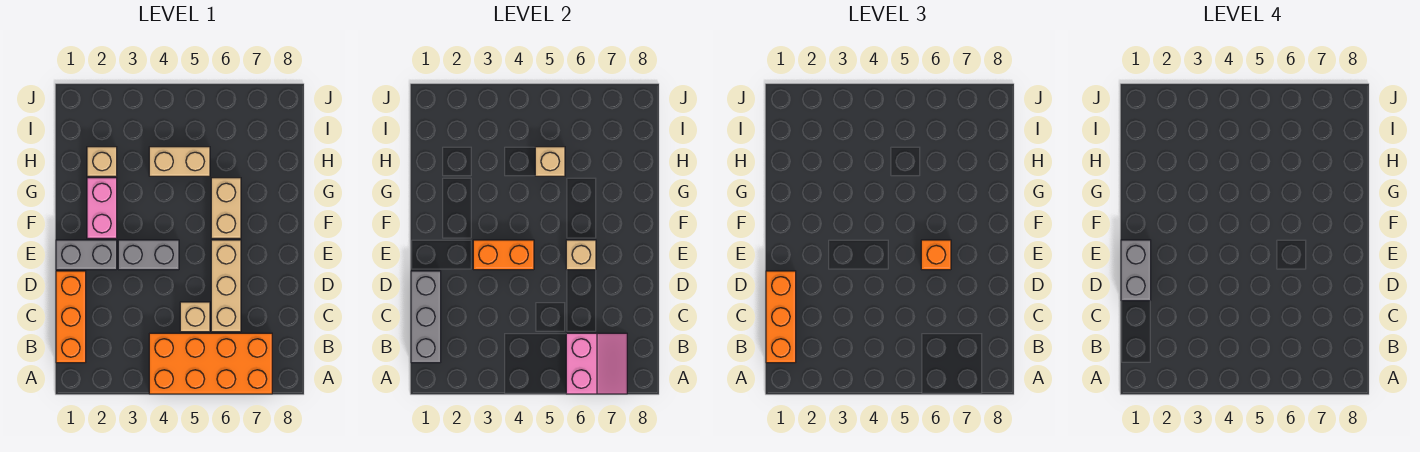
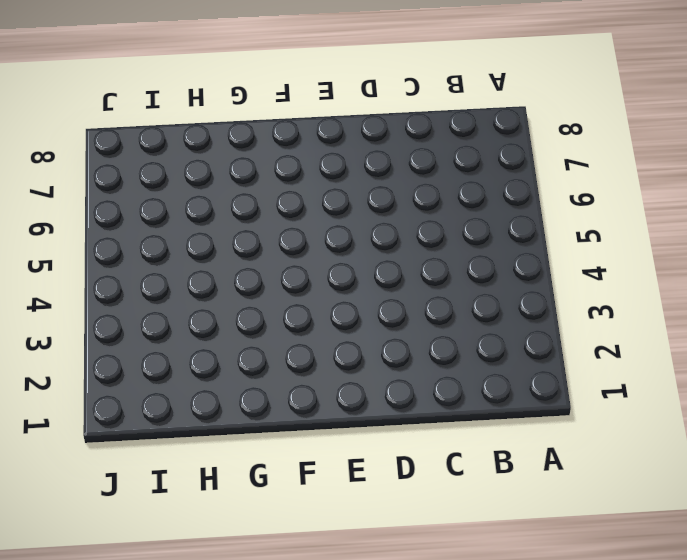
none -> orange brick A4:B7 level 1
none -> orange brick B1:D1 level 1
none -> tan brick C5 level 1

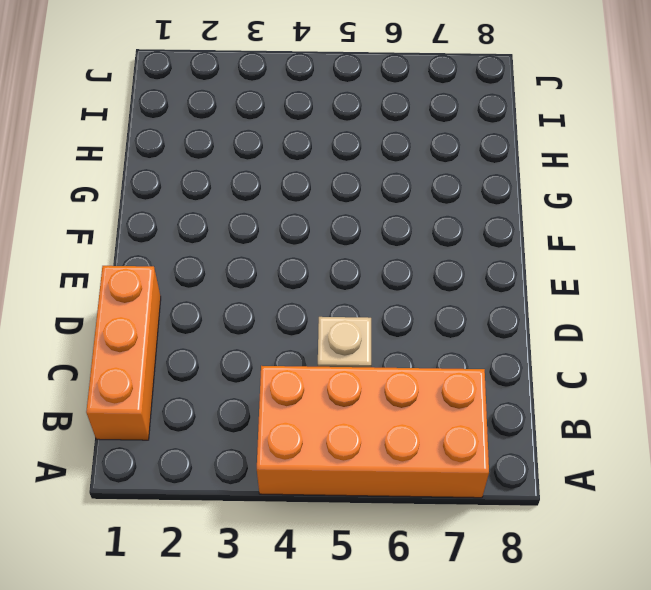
none -> tan brick C6:E6 level 1
none -> grey brick E1:E2 level 1
none -> grey brick E3:E4 level 1

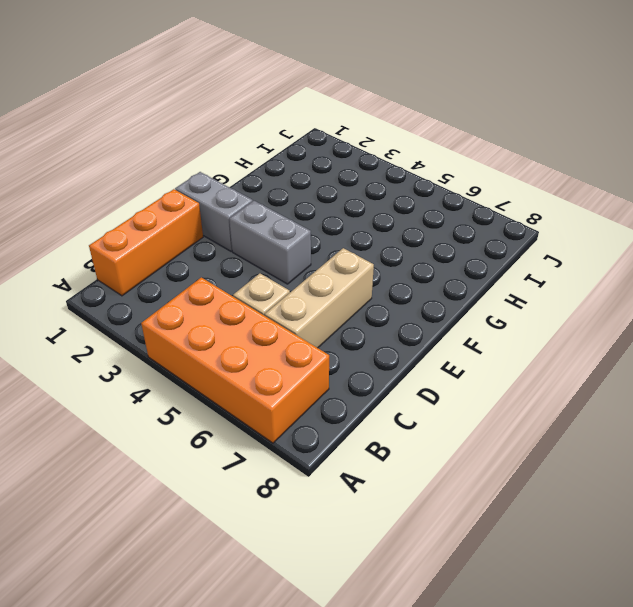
none -> pink brick F2:G2 level 1
none -> tan brick F6:G6 level 1
none -> tan brick H2 level 1

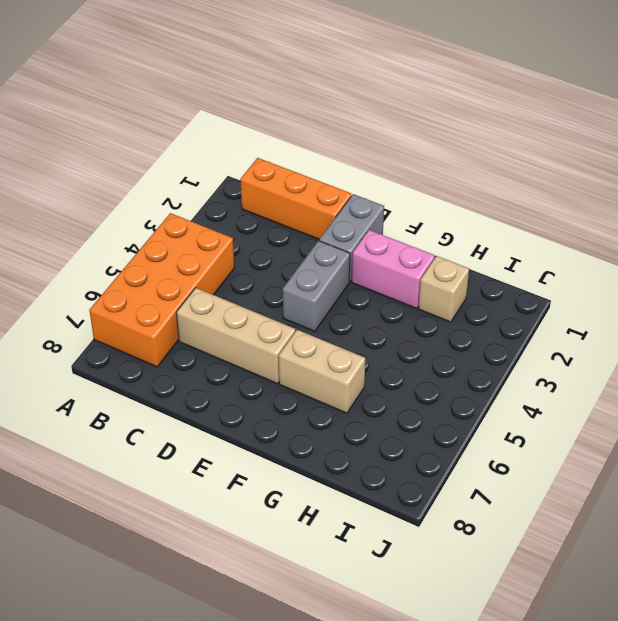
none -> tan brick C5 level 1
none -> tan brick H4:H5 level 1
none -> pink slope A6:B7 level 2 top 6

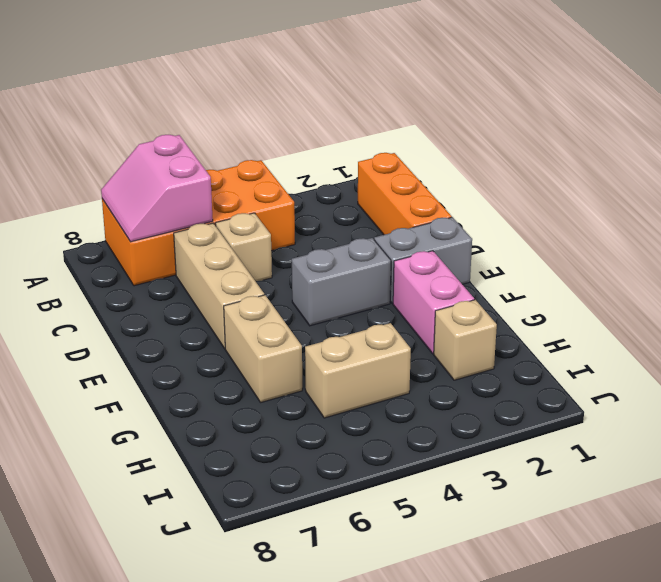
none -> grey brick B1:D1 level 2
none -> orange brick E3:E4 level 2
none -> tan brick E6 level 2

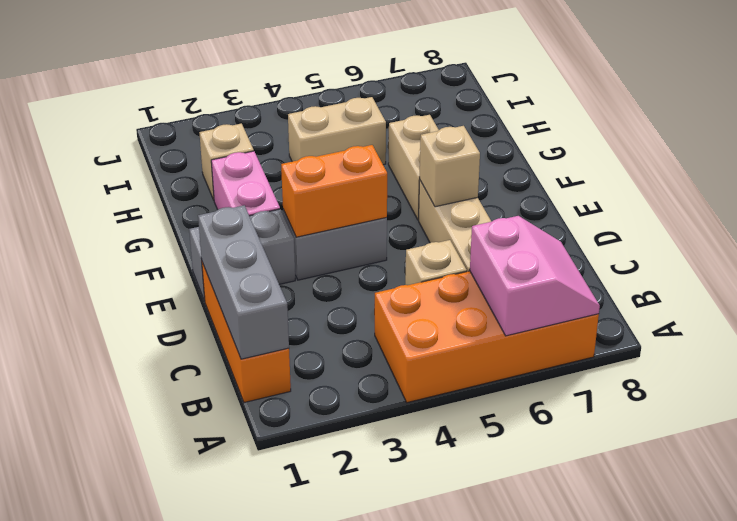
none -> tan brick H5 level 2
none -> orange brick B1:D1 level 3
none -> orange brick E6 level 3

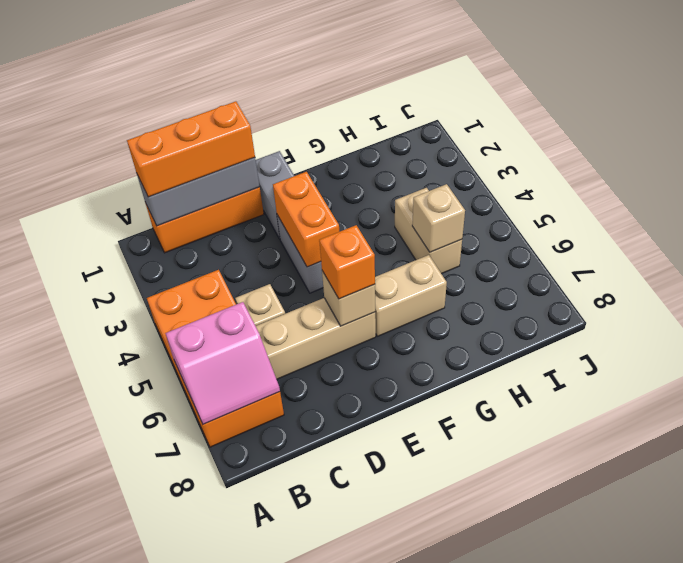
none -> pink brick F2:G2 level 1
none -> tan brick H2 level 1
none -> grey brick D1:E1 level 4

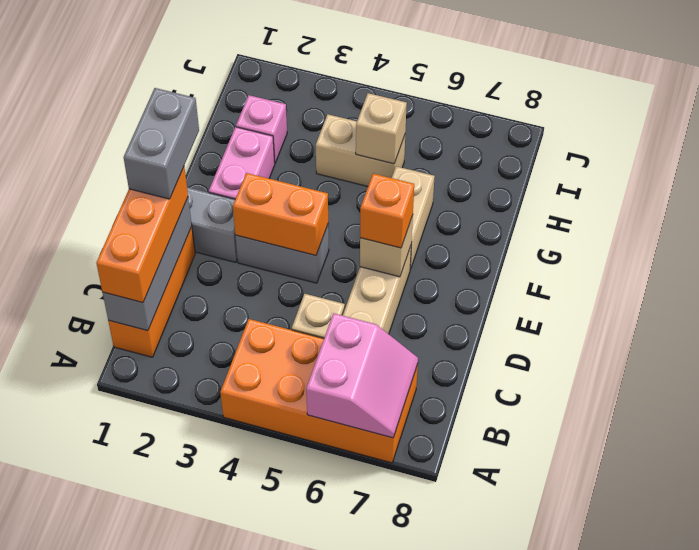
pink brick H2 level 1 -> tan brick H2 level 1

